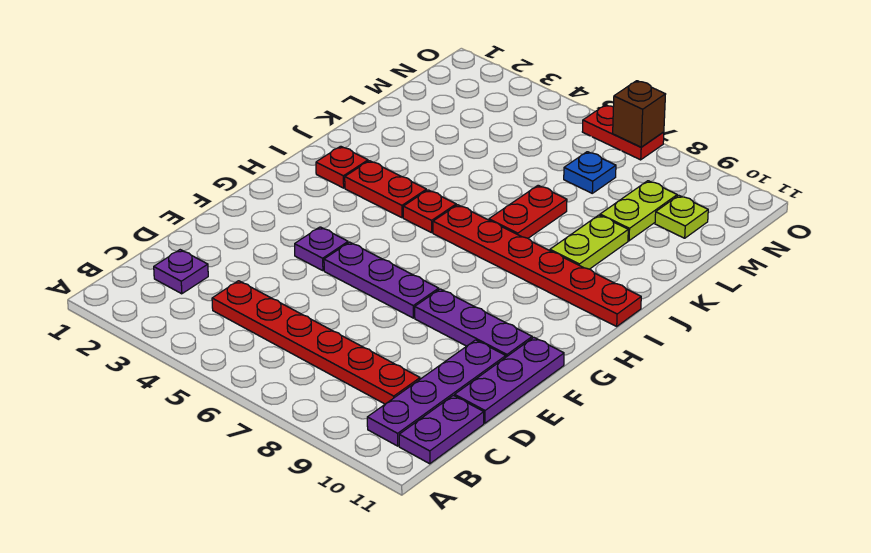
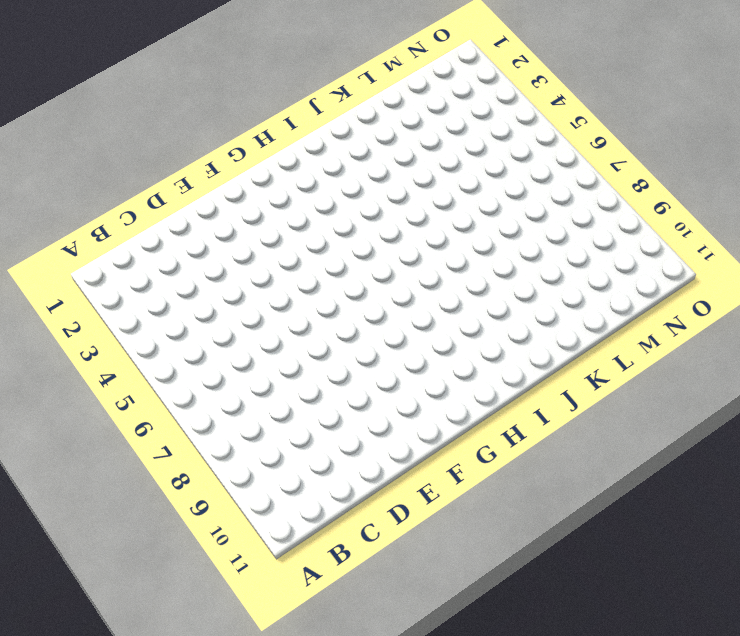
none -> purple plate B10:E10 level 1
none -> purple plate B11:C11 level 1
none -> purple plate C2 level 1

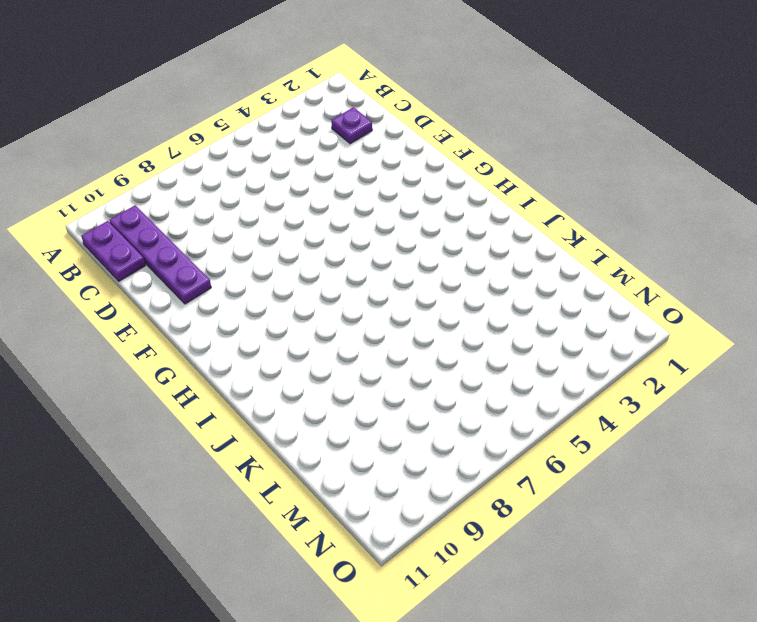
none -> red plate C4:C9 level 1
none -> purple plate D11:F11 level 1
none -> purple plate F4 level 1

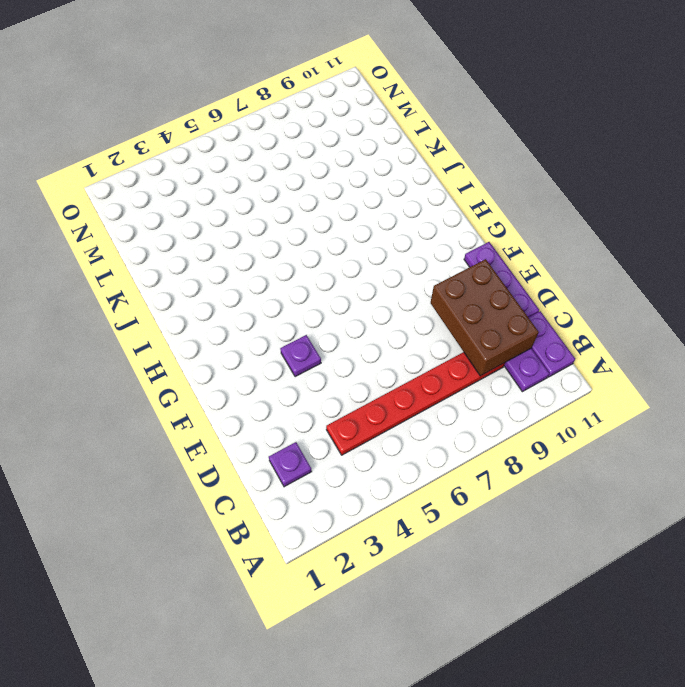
brown brick C9:E10 level 2 -> none
none -> purple plate F5:F7 level 1
none -> purple plate F8:F10 level 1
none -> red plate I2 level 1

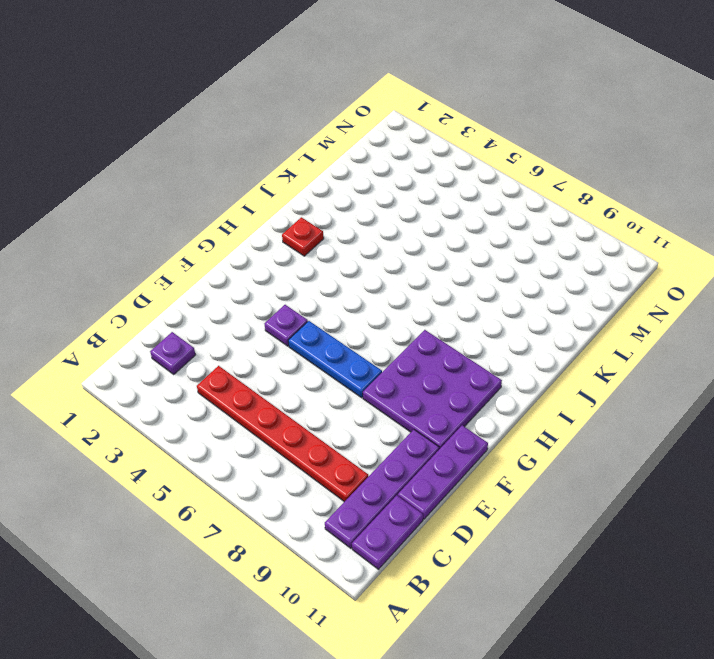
blue plate F5:F7 level 1 -> purple plate F5:F7 level 1
purple plate F8:H10 level 1 -> purple plate F8:F10 level 1
none -> red plate I3:I4 level 1
none -> red plate I5 level 1
none -> red plate I6:I11 level 1

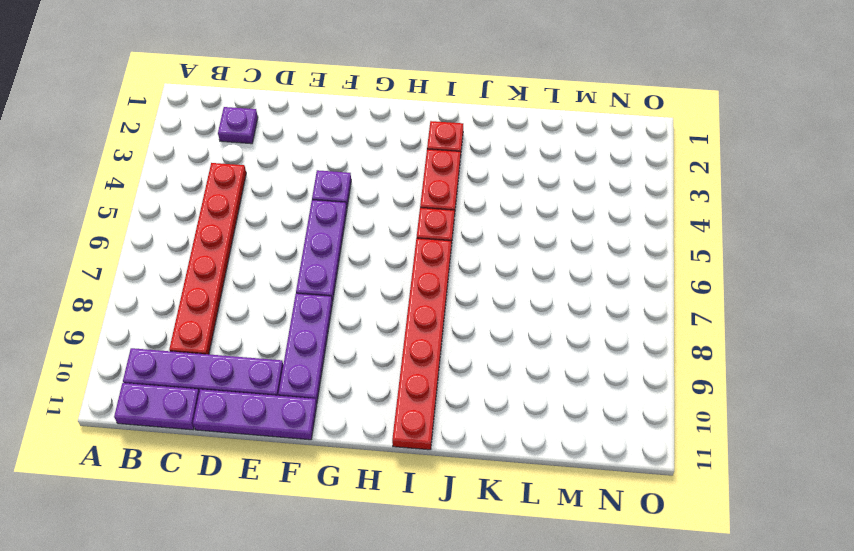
none -> red plate J7:K7 level 1
none -> lime plate J9:K9 level 1
none -> lime plate L9:M9 level 1

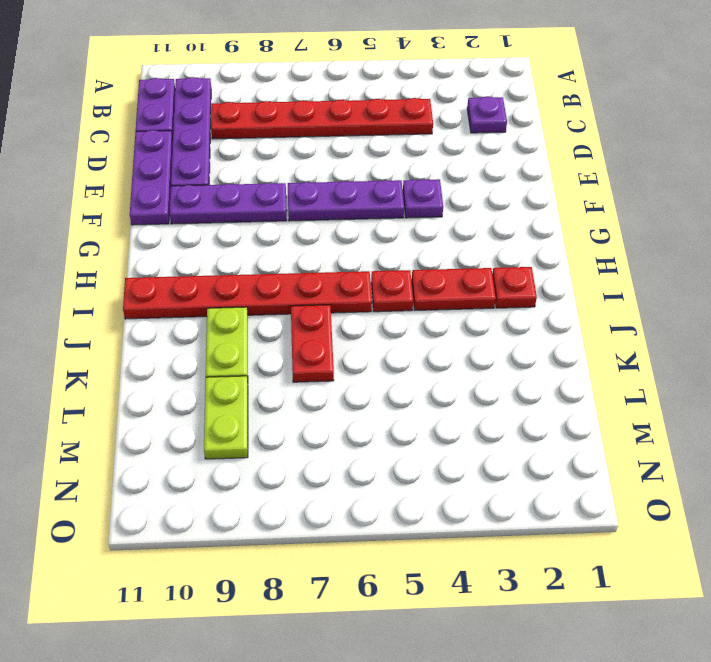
none -> blue plate M7 level 1
none -> lime plate M10 level 1
none -> red plate O6:O7 level 1

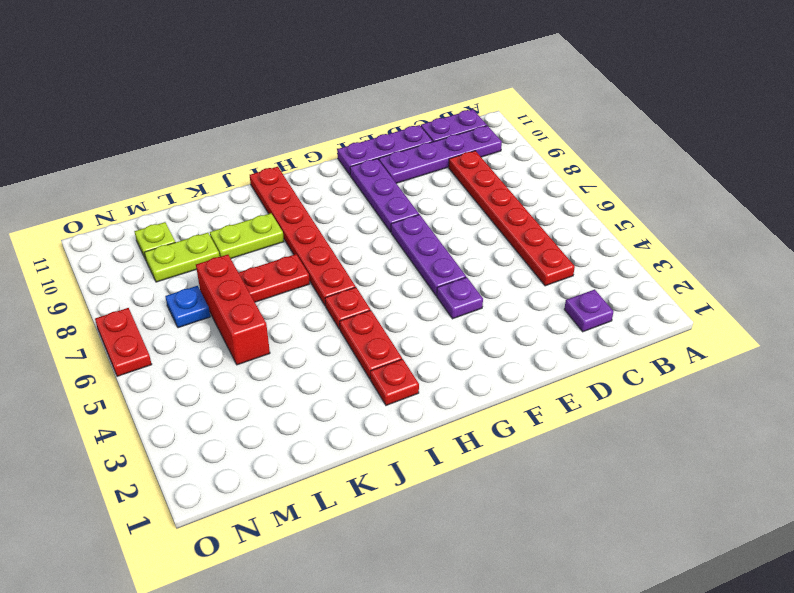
red brick L5:L7 level 1 -> none
none -> brown brick O7 level 2

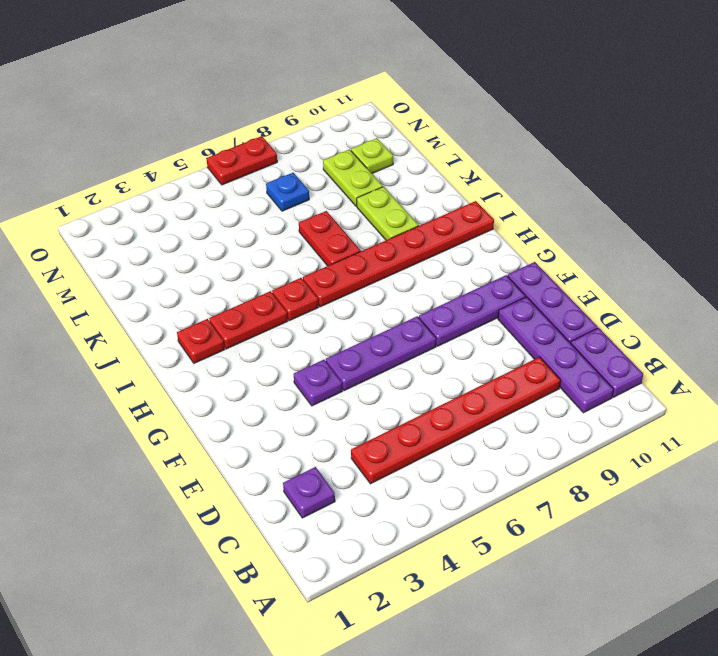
none -> brown brick O7 level 2

